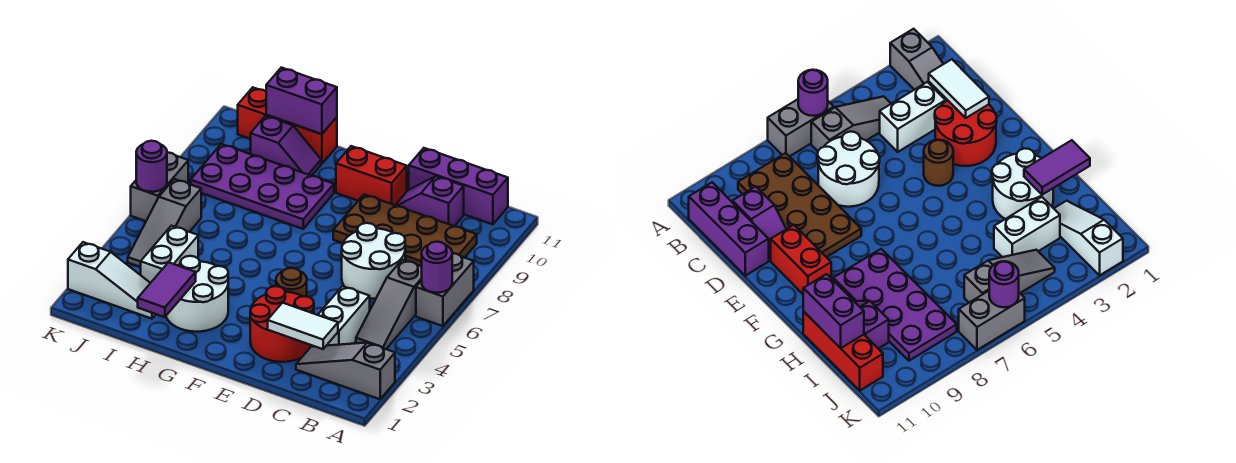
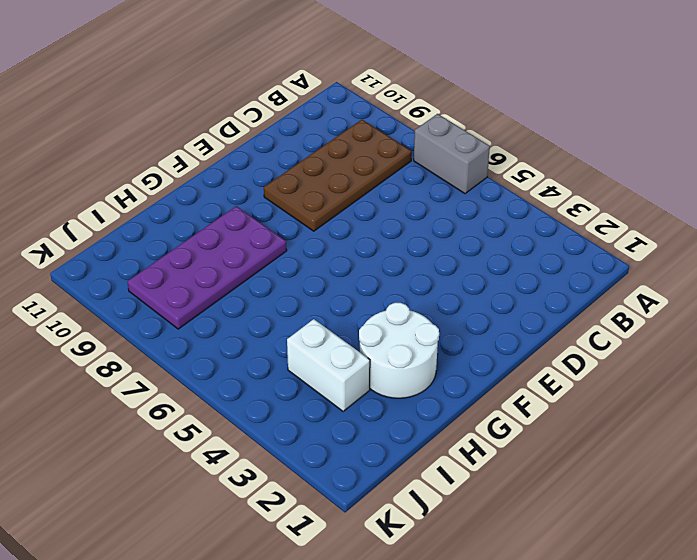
none -> grey slope A2:C2 level 1 top A
none -> grey slope B4:B6 level 1 top 6
none -> purple brick B11:D11 level 1

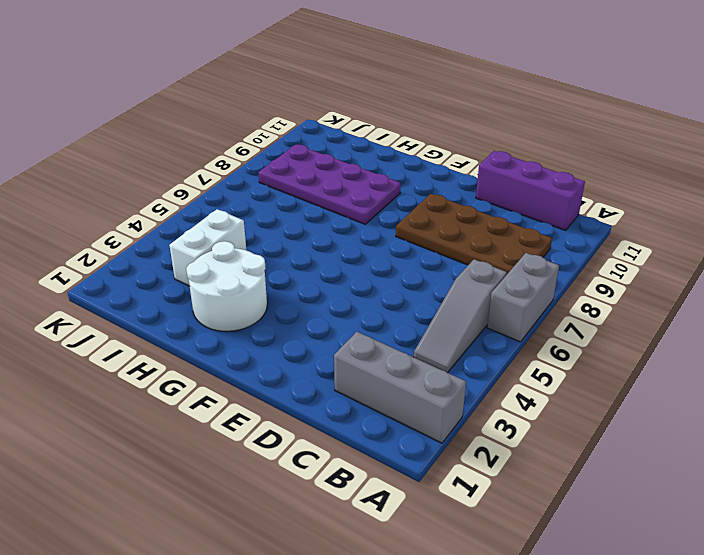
grey brick A2:C2 level 1 -> grey slope A2:C2 level 1 top A
none -> white brick C3:C4 level 1
none -> white round brick C6:D7 level 1
none -> purple slope C10:D10 level 1 top C

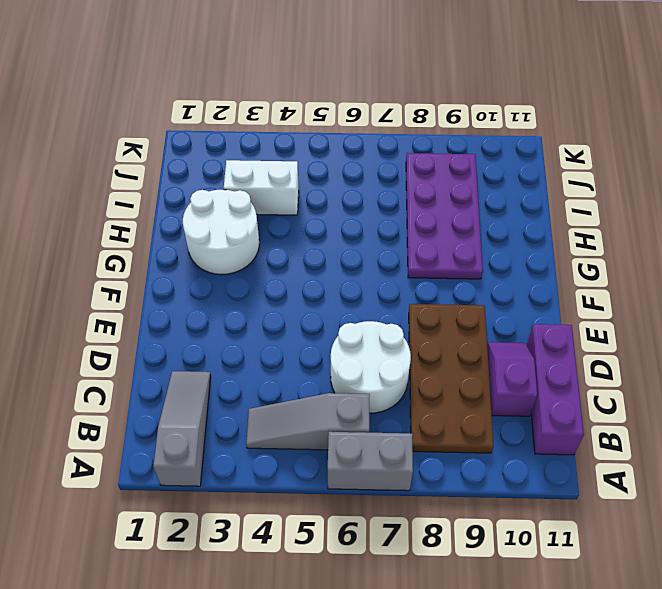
none -> white brick C3:C4 level 1
none -> red round brick D2:E3 level 1
none -> brown round brick E4 level 1

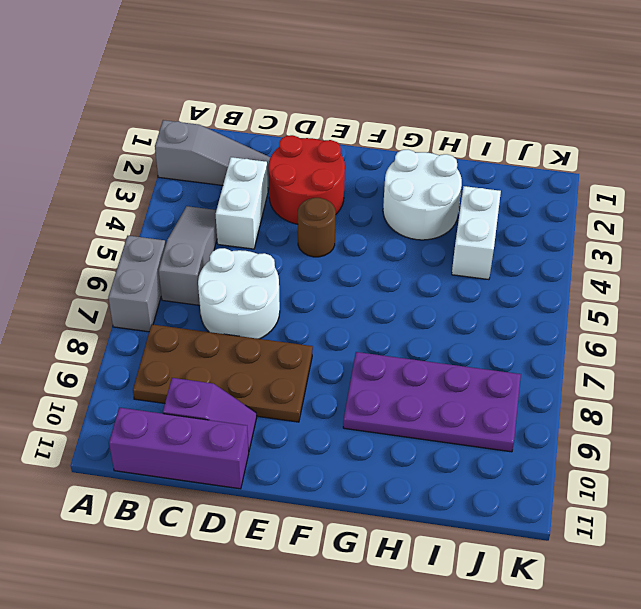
none -> red brick E10:F10 level 1
none -> purple slope H10:I10 level 1 top I
none -> red brick H11:J11 level 1

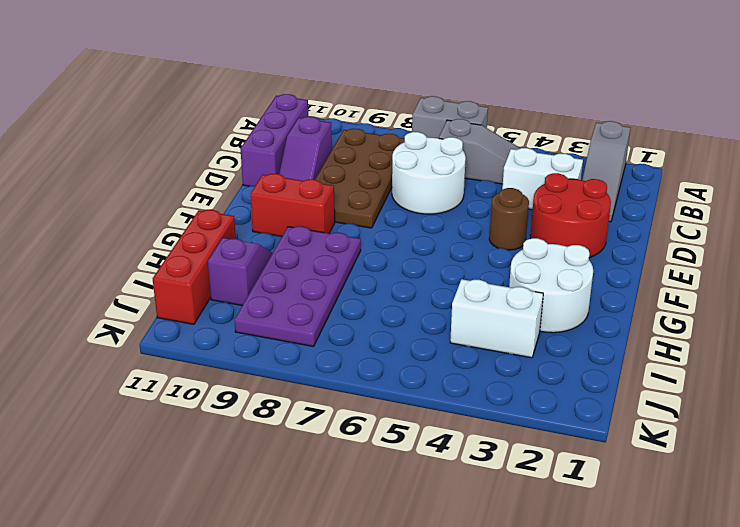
red brick F9:F10 level 1 -> red brick E10:F10 level 1
none -> white slope I2:K2 level 1 top K
none -> grey slope J4:J6 level 1 top 6
none -> grey brick K6:K7 level 1

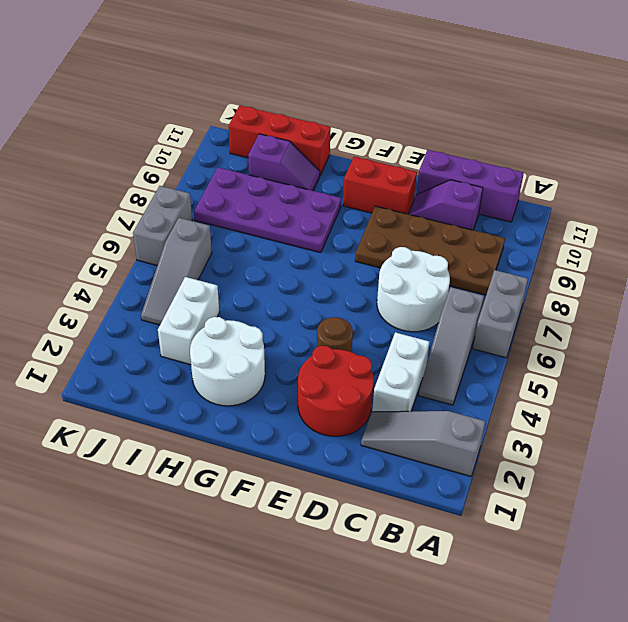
none -> white slope I2:K2 level 1 top K
none -> purple round brick A6 level 2
none -> white tile C2:D2 level 2

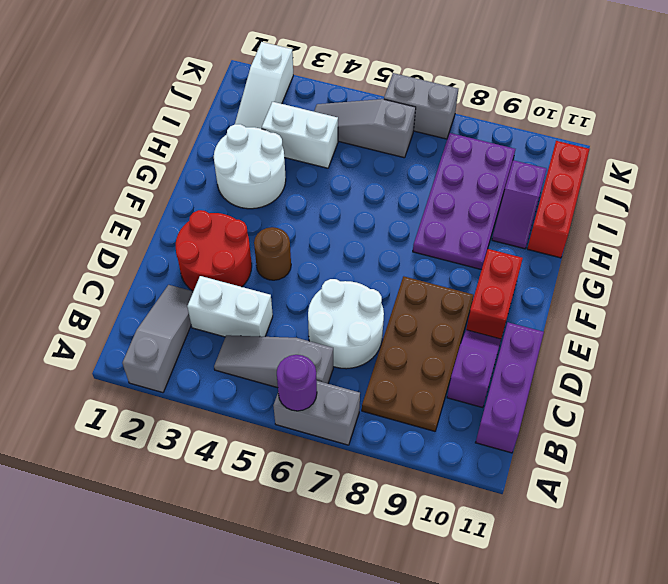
none -> white tile C2:D2 level 2
none -> purple tile H1:H2 level 2
none -> purple brick H11:I11 level 2

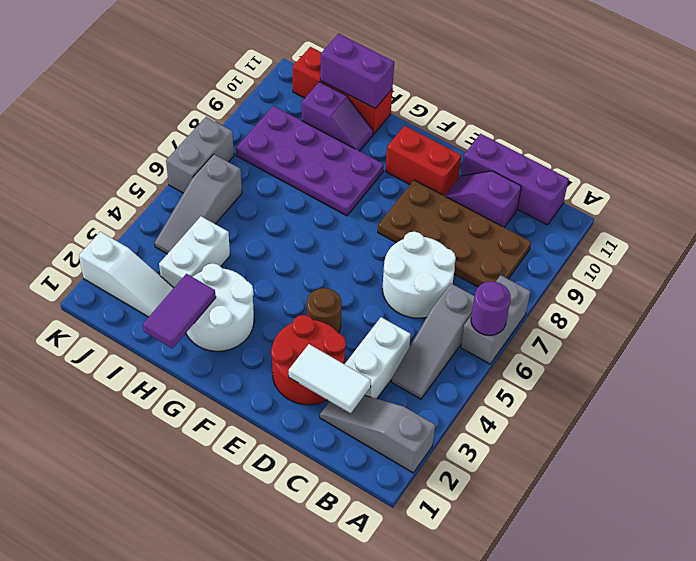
none -> purple round brick K6 level 2

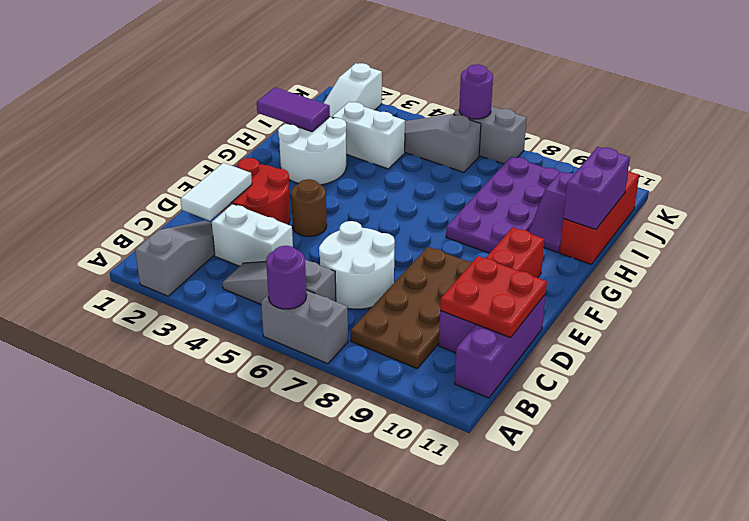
red plate C10:D11 level 2 -> none

